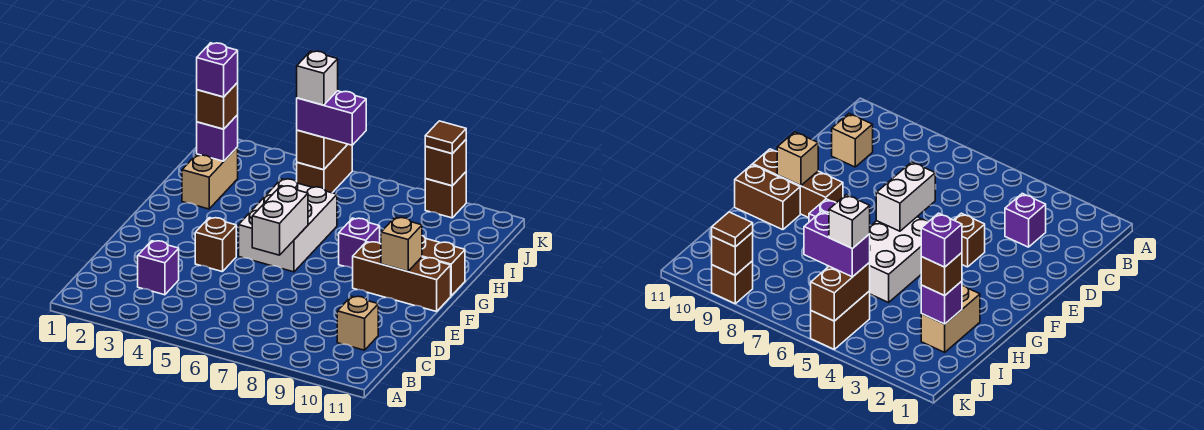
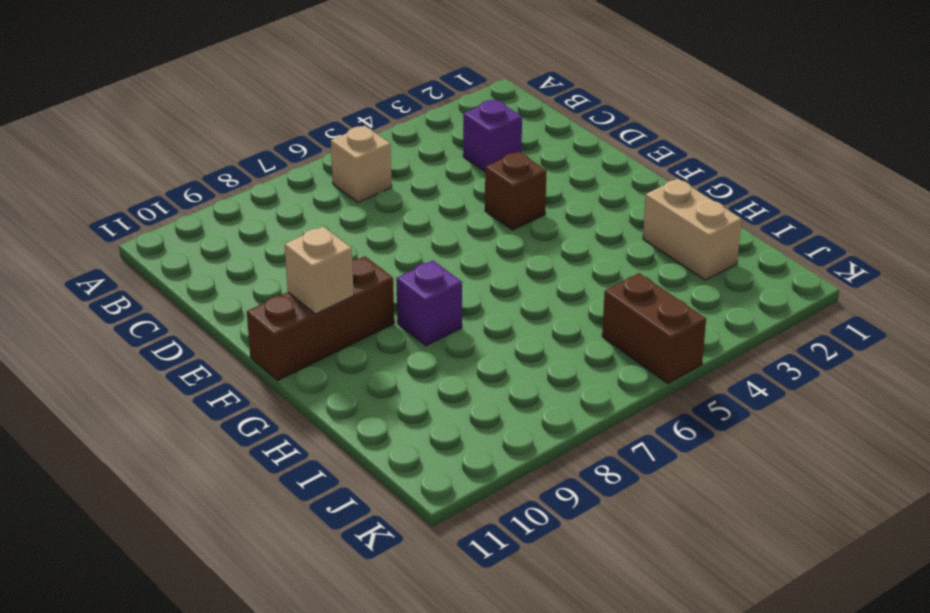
tan brick B6 level 1 -> tan brick C10 level 1
none -> white brick F5:H6 level 1
none -> brown brick G10:G11 level 1
none -> brown brick K9 level 1

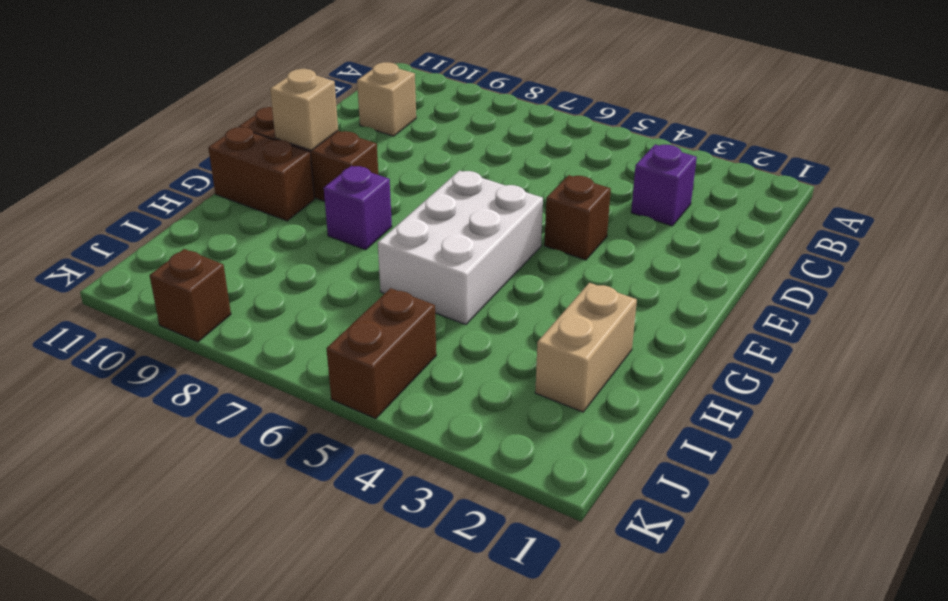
none -> white brick E6:F6 level 2
none -> purple brick I2 level 2
none -> brown brick J5:K5 level 2

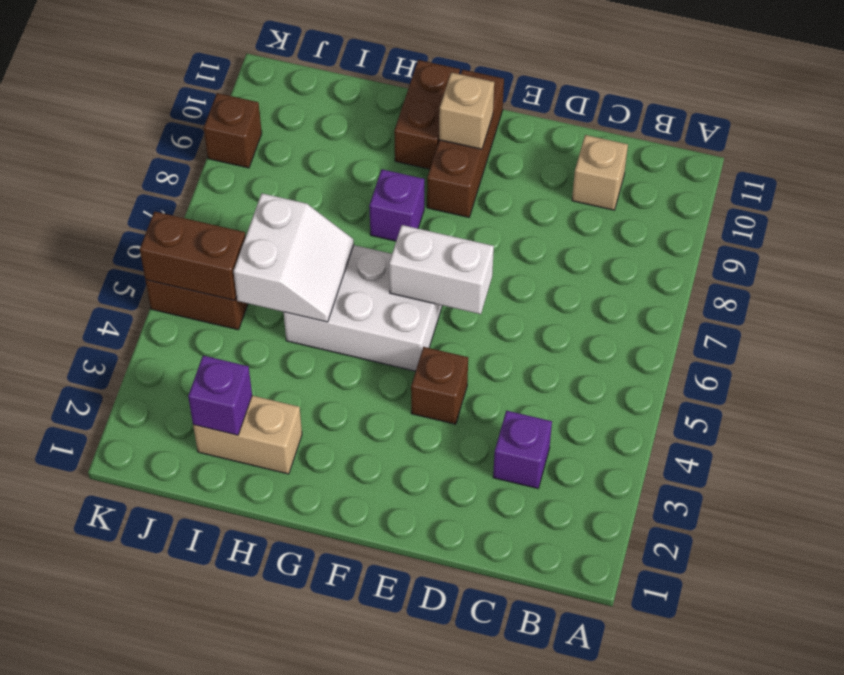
white slope H5:I6 level 2 top I -> none
none -> brown brick K9 level 2
none -> brown brick I2 level 3
none -> purple brick J5:J6 level 3

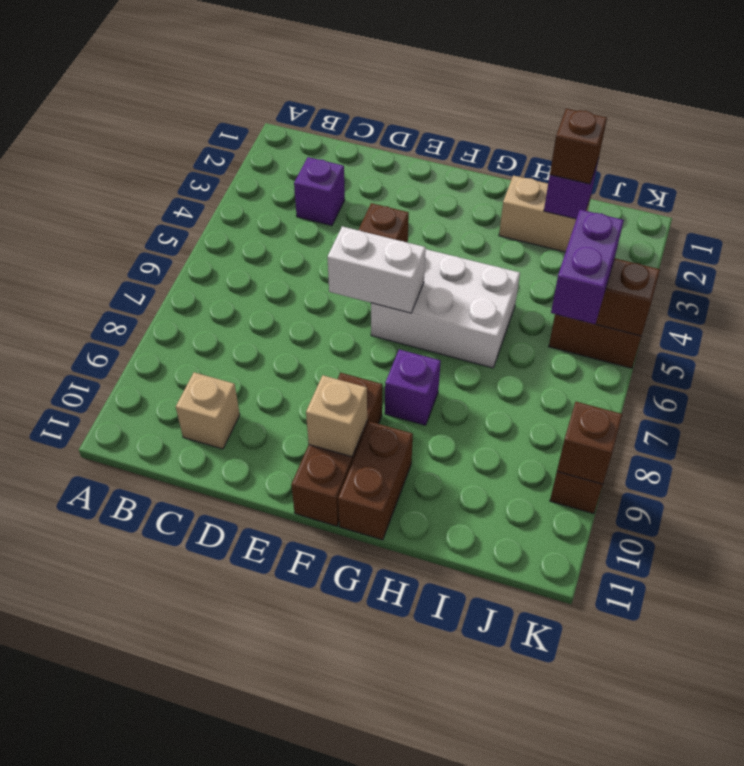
none -> brown tile K9 level 3
none -> purple brick I2 level 4
none -> white brick J5 level 4

